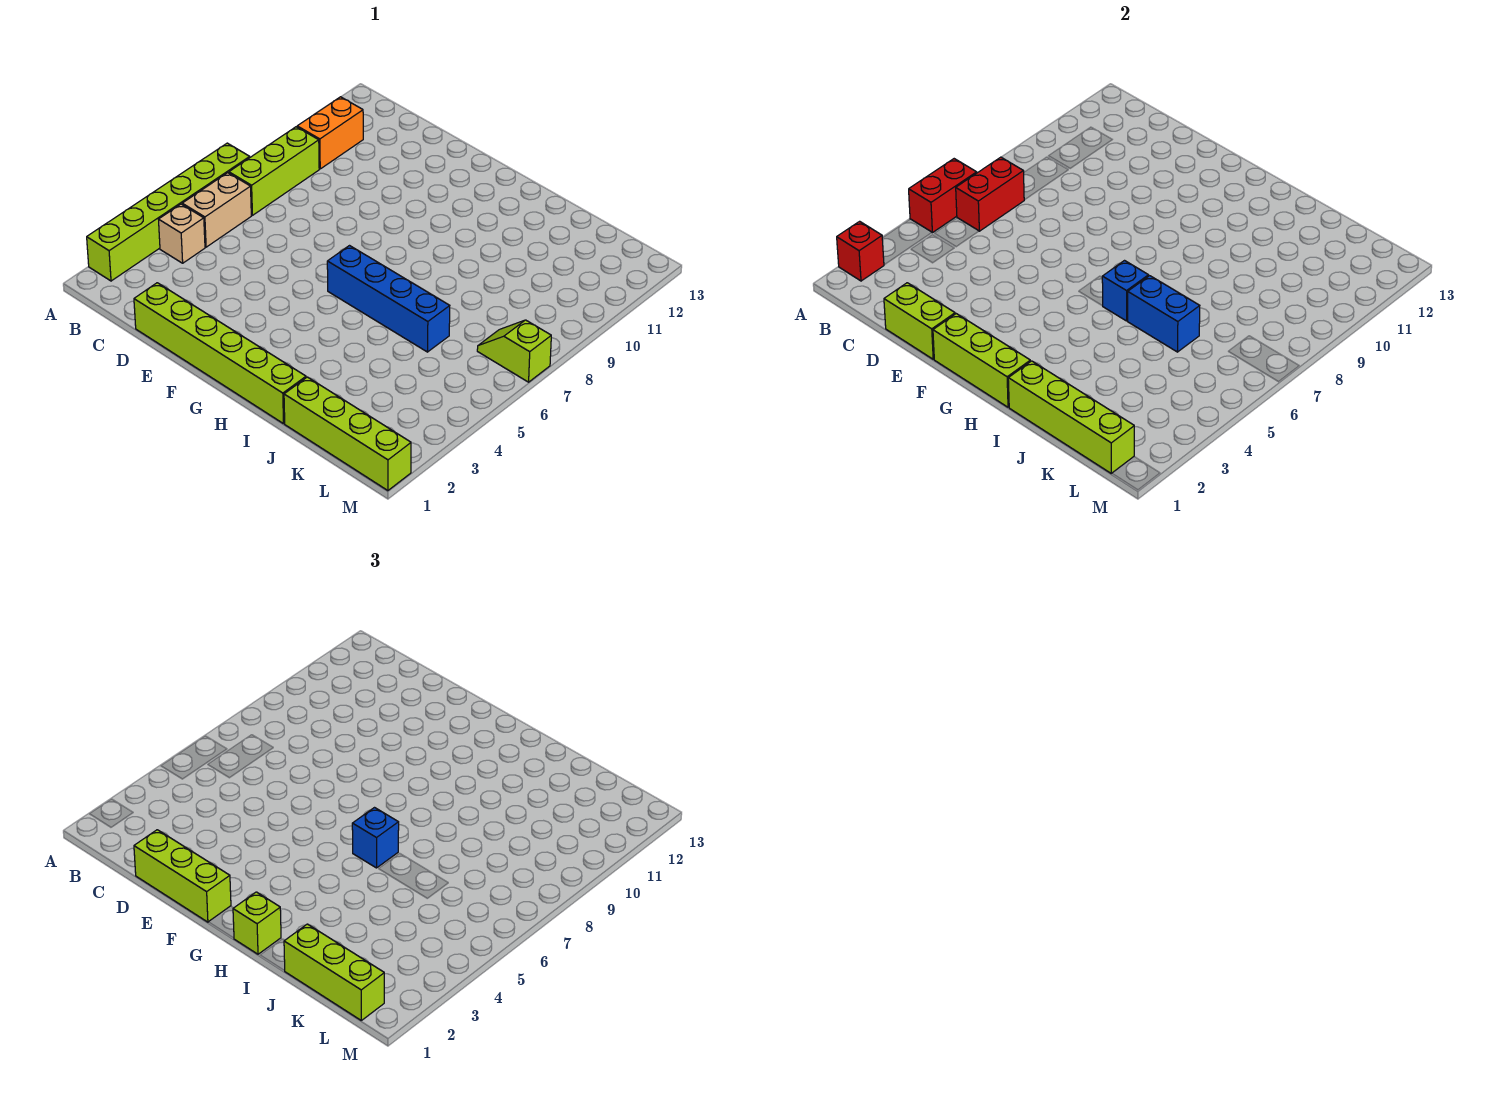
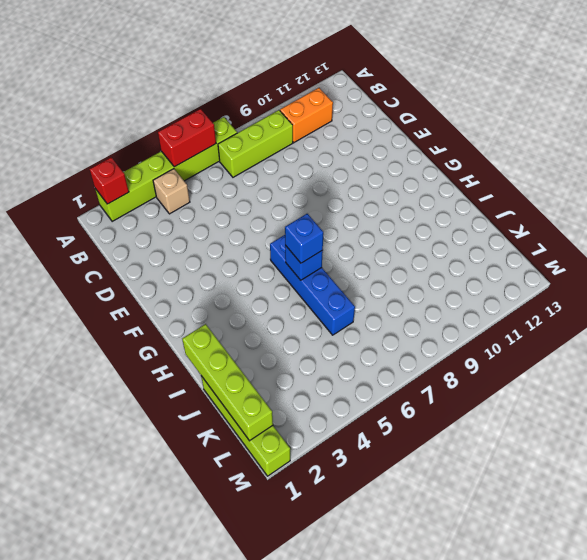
none -> tan brick B5:B6 level 1
none -> lime brick D1:I1 level 1
none -> lime slope L7:M7 level 1 top M

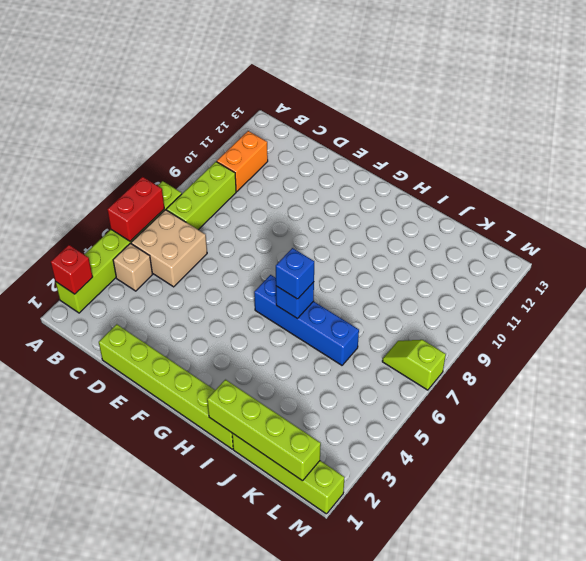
tan brick B5:C6 level 1 -> tan brick B5:B6 level 1
none -> red brick B6:B7 level 2
none -> lime brick D1:E1 level 2
none -> lime brick F1:H1 level 2

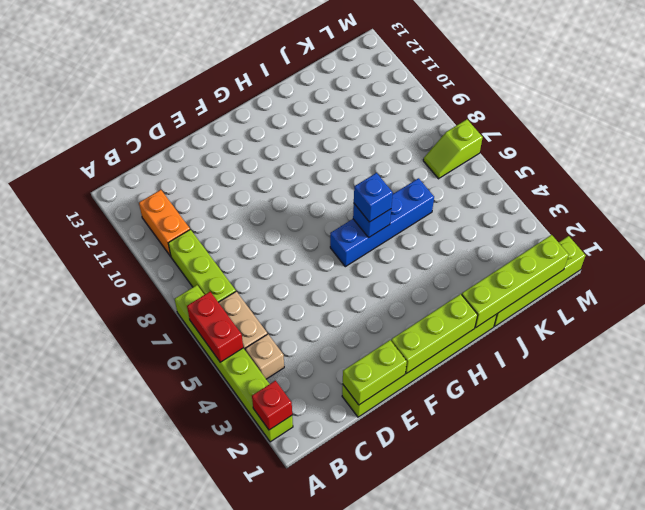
none -> red brick B6:B7 level 2
none -> blue brick I6:J6 level 2
none -> lime brick D1:F1 level 3

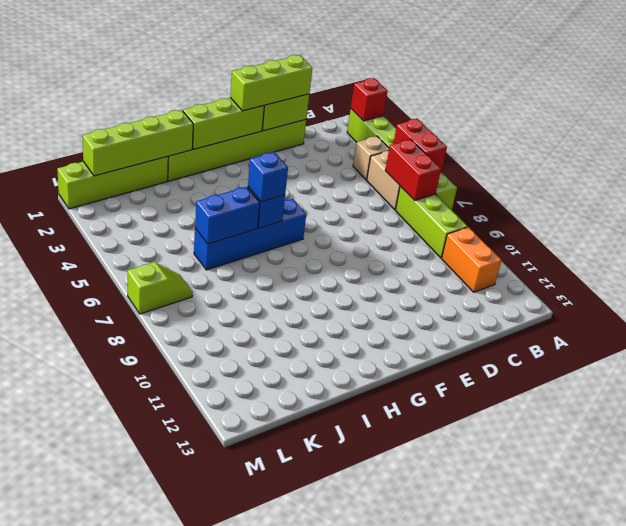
none -> lime brick H1 level 3
none -> lime brick J1:L1 level 3

